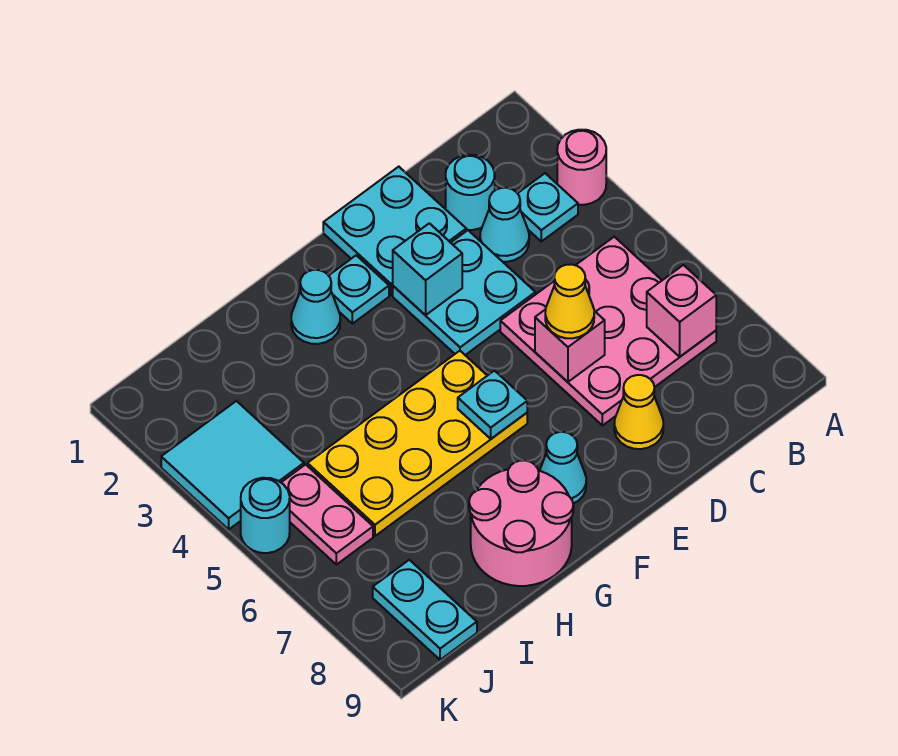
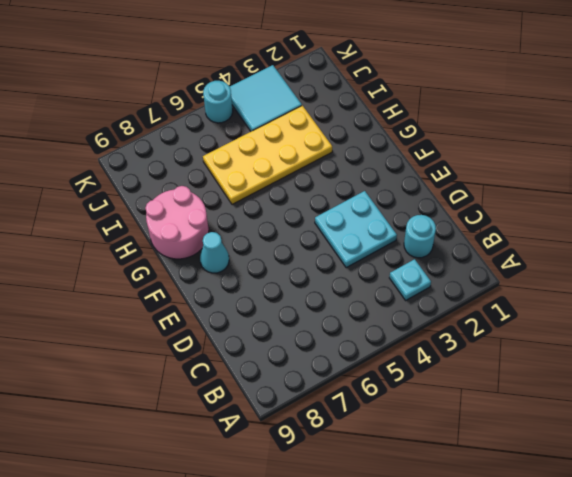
yellow plate H3:I6 level 1 -> yellow plate F5:I6 level 1
none -> pink round brick A3 level 1
none -> pink plate B5:D7 level 1
none -> cyan cone C3 level 1

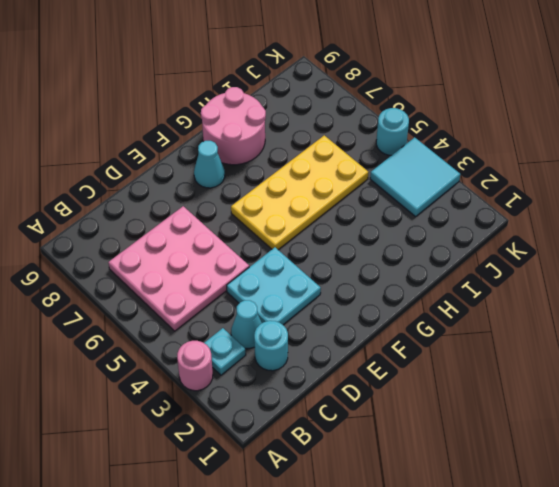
none -> cyan plate D1:E2 level 1
none -> yellow cone D8 level 1
none -> cyan plate F2 level 1

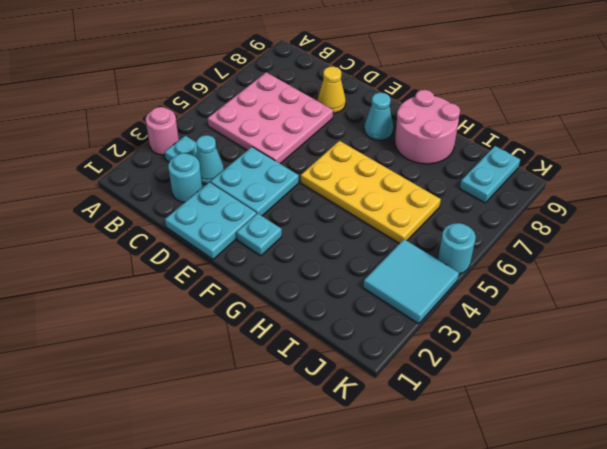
none -> cyan cone G2 level 1
none -> pink plate J5:J6 level 1
none -> pink brick B7 level 2

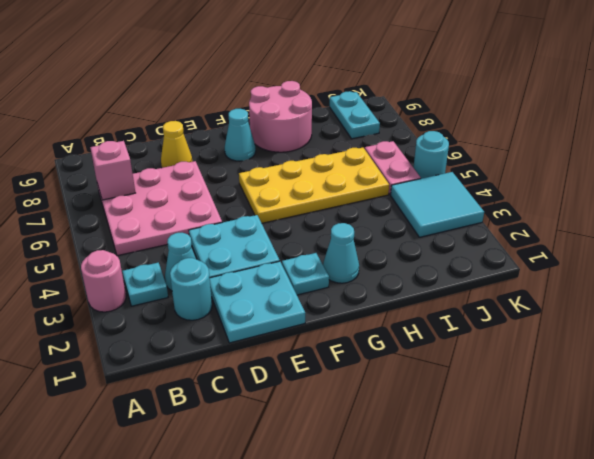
none -> pink brick D6 level 2
none -> cyan brick E3 level 2
none -> cyan plate F6 level 2

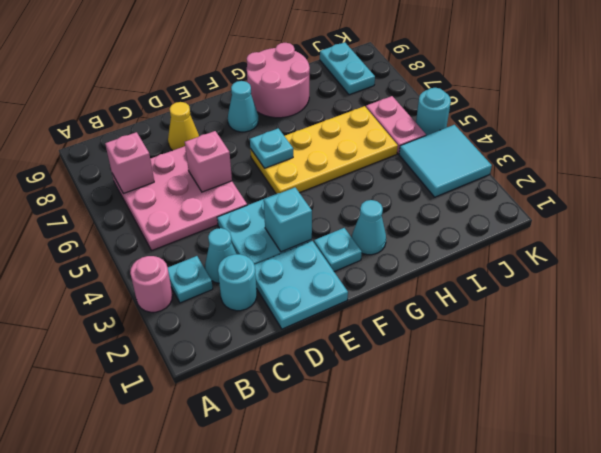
none -> yellow cone D6 level 3

